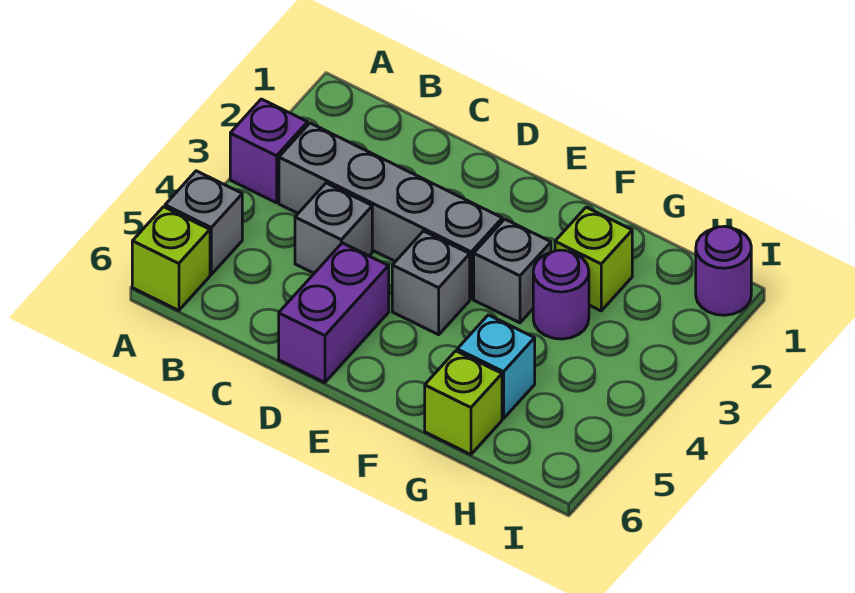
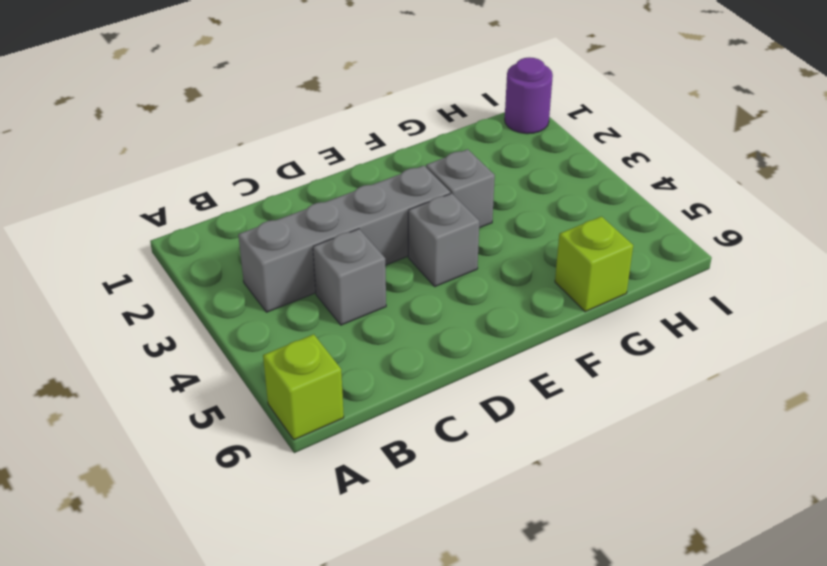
none -> purple brick A3 level 1
none -> grey brick A5 level 1
none -> purple brick D5:D6 level 1

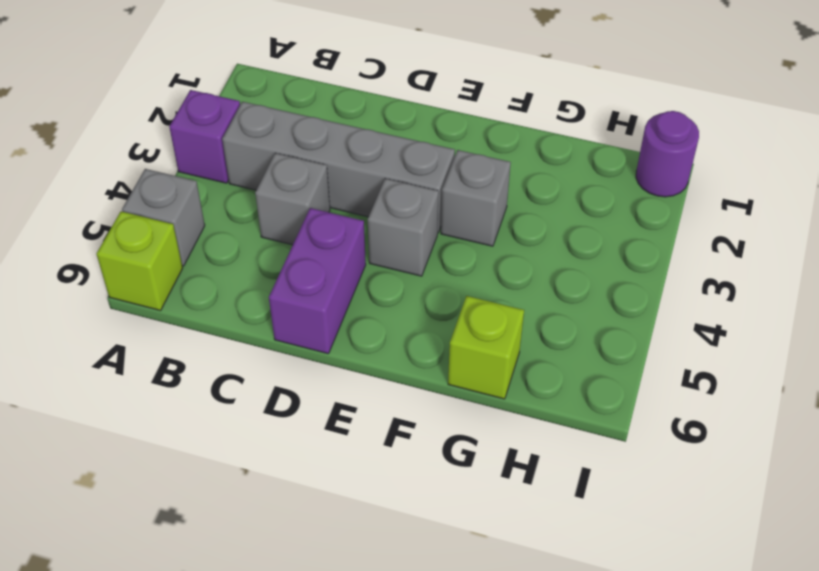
none -> lime brick G2 level 1
none -> purple round brick G3 level 1
none -> cyan brick G5 level 1

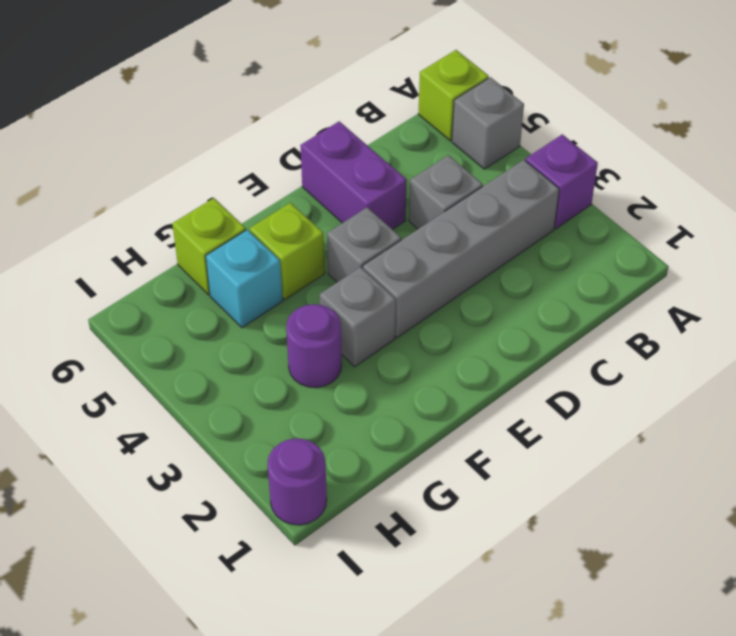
lime brick F5 level 1 -> lime brick G2 level 1

